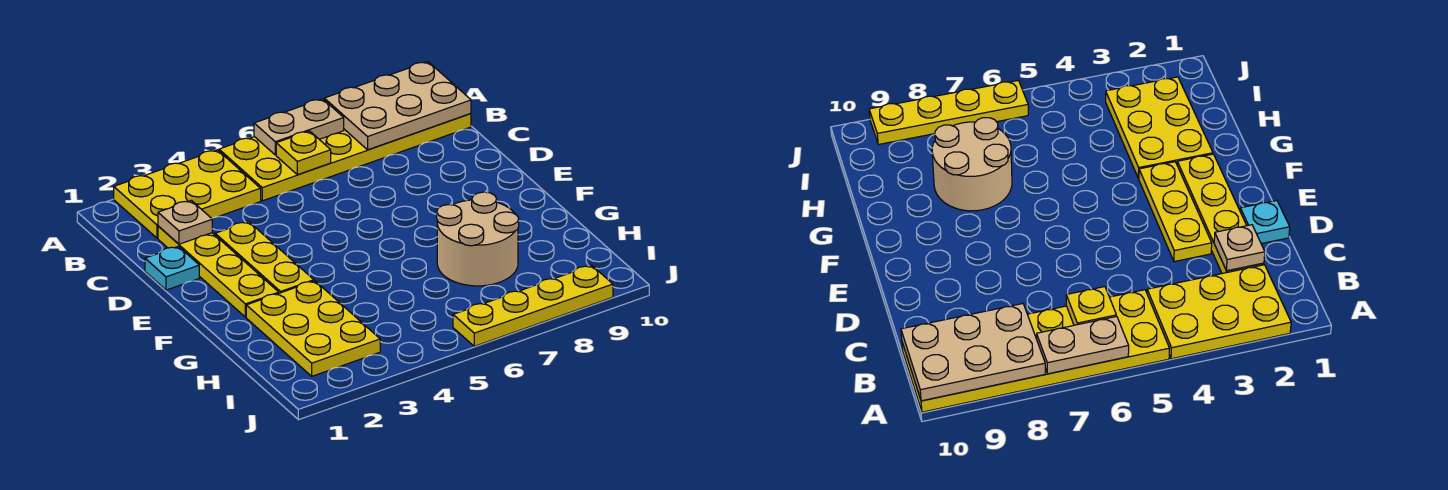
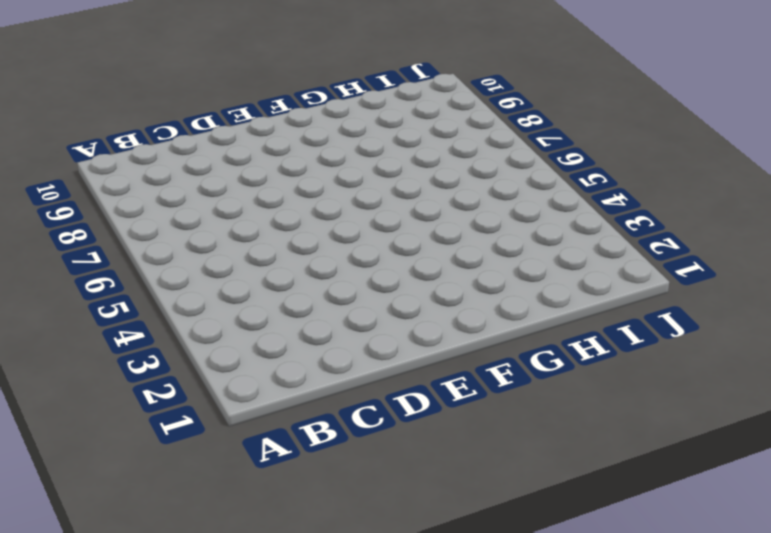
none -> yellow plate A2:B4 level 1
none -> yellow plate A5:B10 level 1
none -> yellow plate C2:F2 level 1

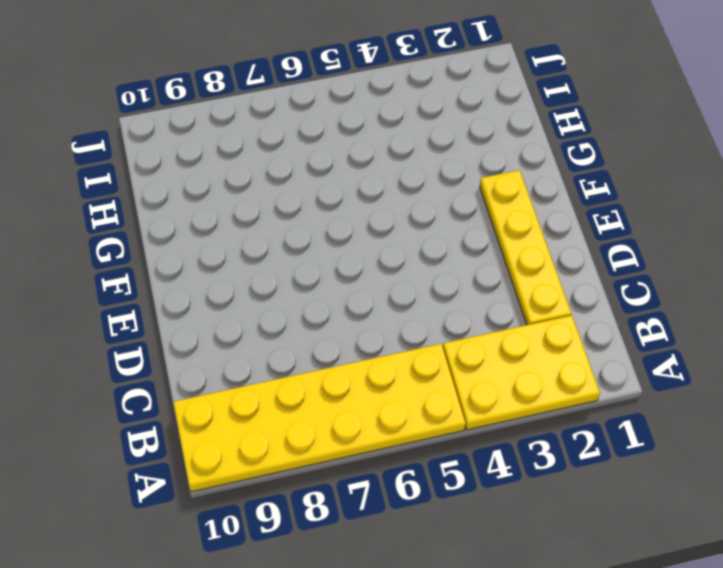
none -> cyan plate D1 level 1
none -> yellow plate D3:F3 level 1
none -> yellow plate G2:I3 level 1

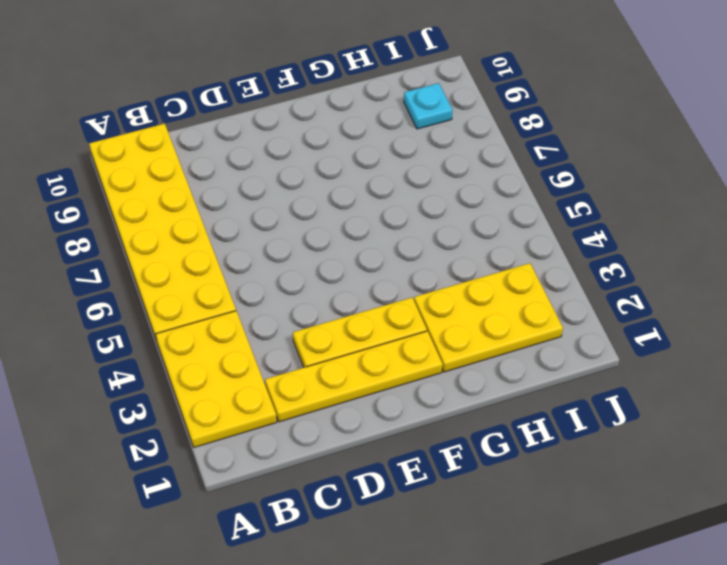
cyan plate I9 level 1 -> cyan plate D1 level 1
none -> tan round brick G7:H8 level 1
none -> yellow plate J6:J9 level 1
none -> tan plate A6:A7 level 2

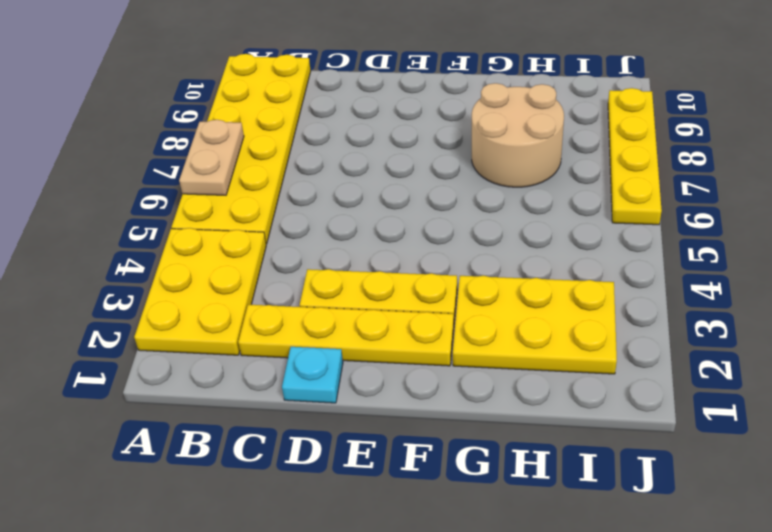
none -> tan plate A8:B10 level 2
none -> yellow plate B6 level 2
none -> tan plate C2 level 2

